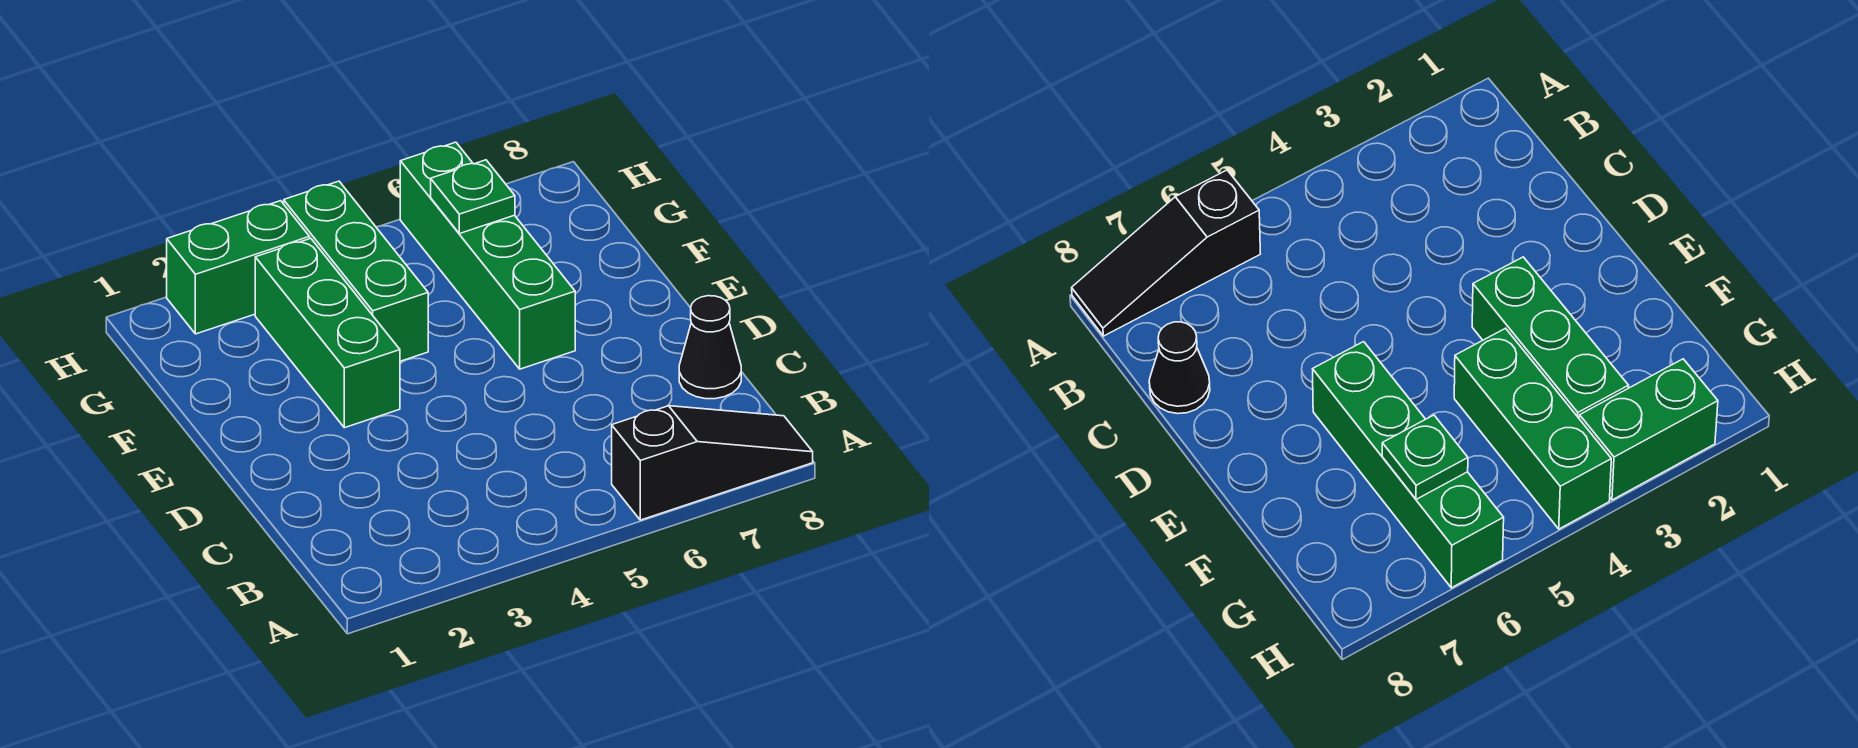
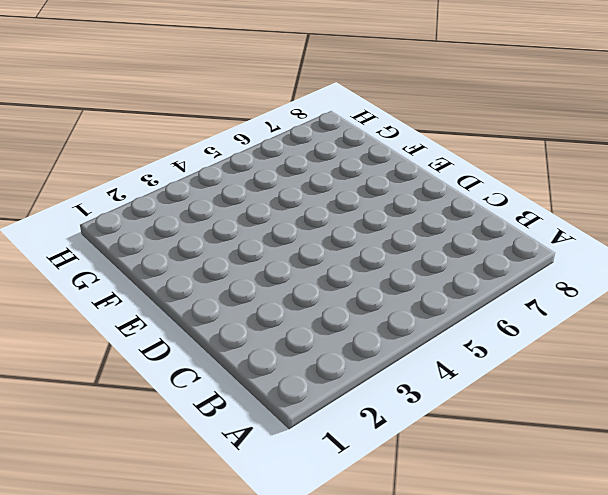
none -> black slope A6:A8 level 1 top 6
none -> black cone C8 level 1

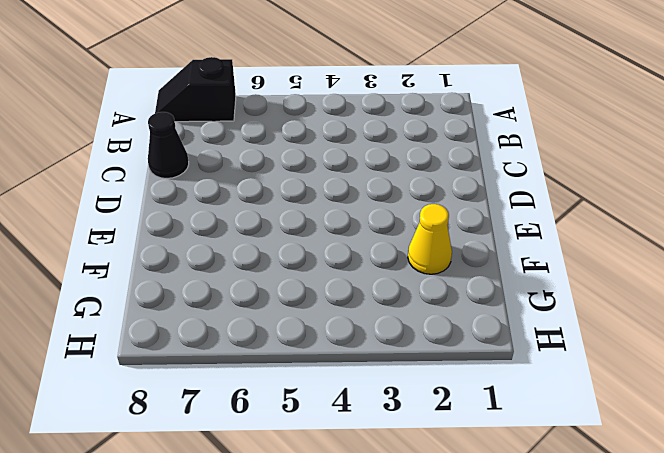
black slope A7:A8 level 1 top 7 -> black slope A6:A8 level 1 top 6
yellow cone F2 level 1 -> none
none -> green brick E3:G3 level 1
none -> green brick E6:H6 level 1

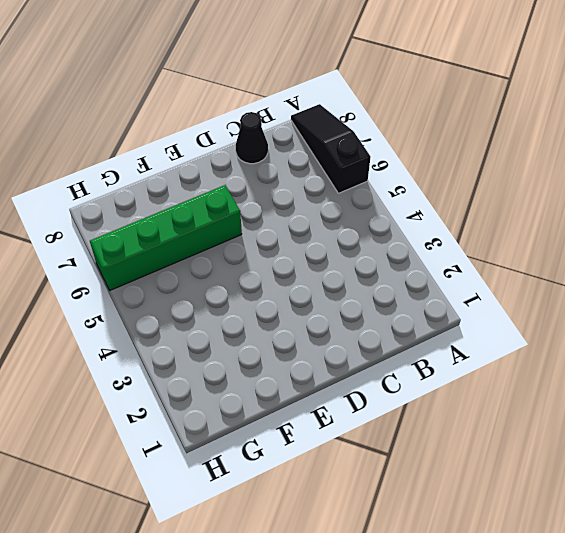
none -> green brick E3:G3 level 1
none -> green brick F4:H4 level 1

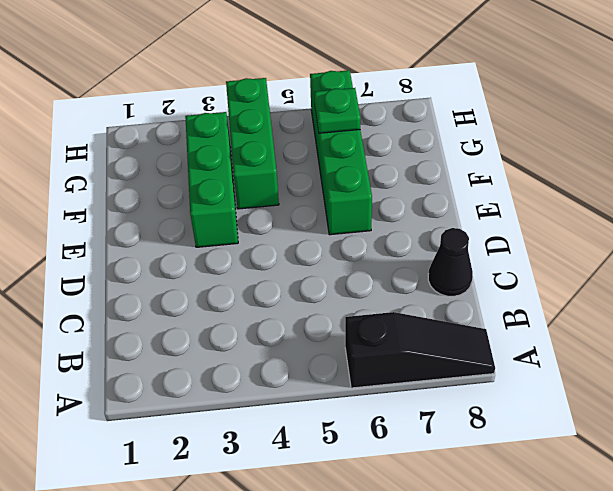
none -> green brick H2:H3 level 1

